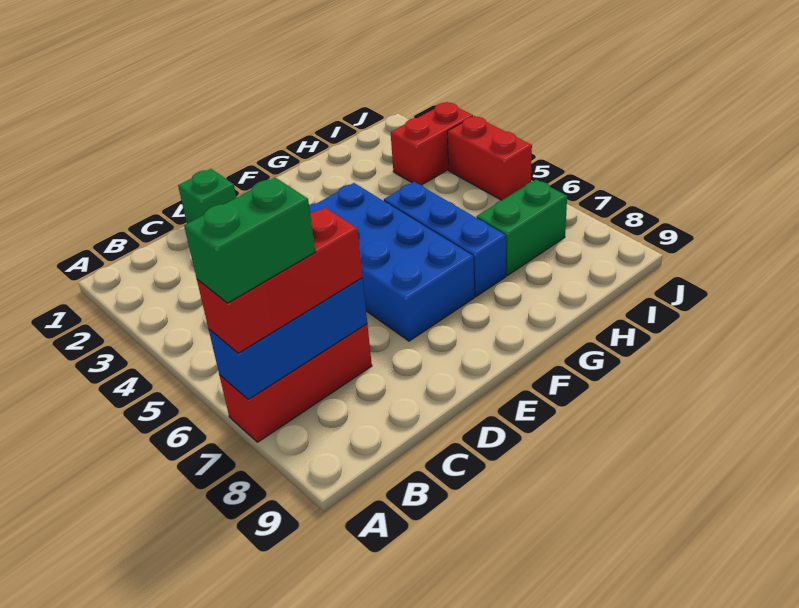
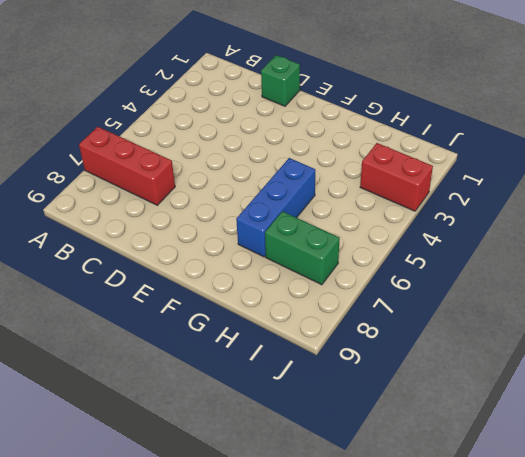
none -> blue brick E4:F7 level 1
none -> red brick J4:J5 level 1

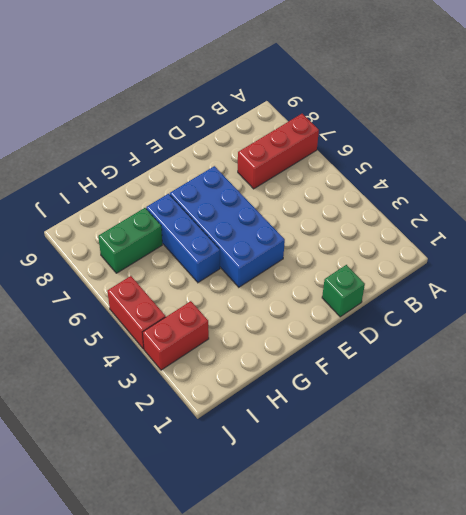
none -> blue brick A7:C7 level 2
none -> red brick A7:C7 level 3

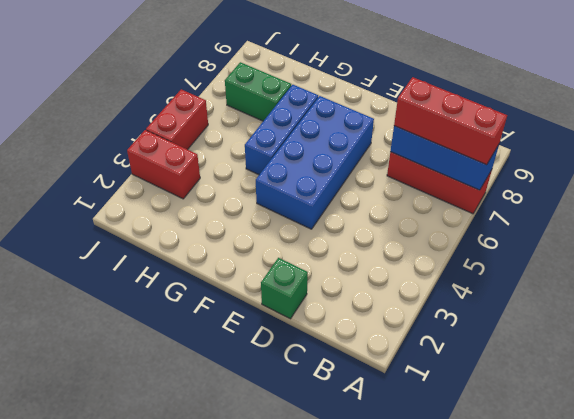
none -> green brick A7:B7 level 4

